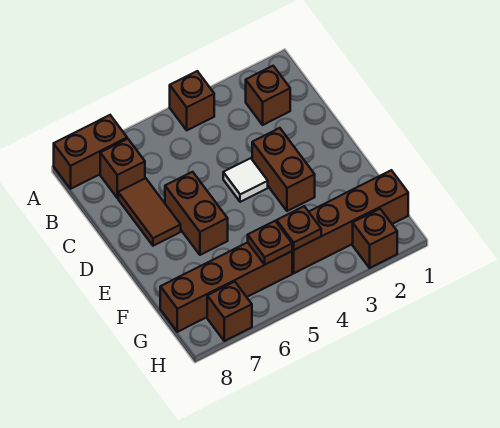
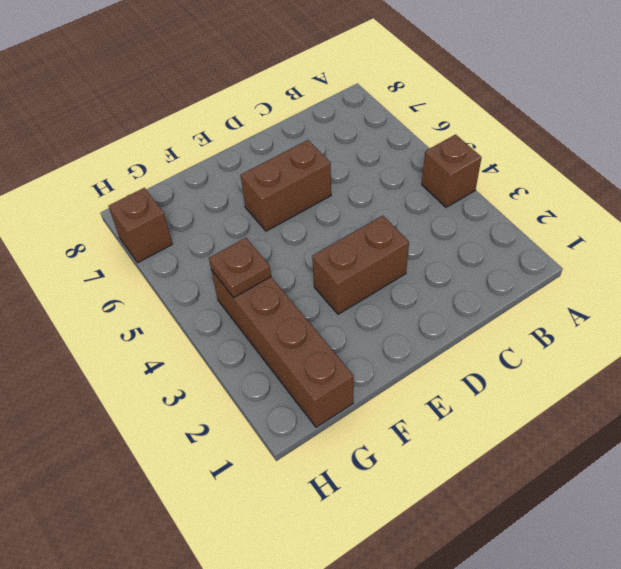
none -> brown brick A7:A8 level 1
none -> brown brick B2 level 1
none -> brown brick B7 level 1

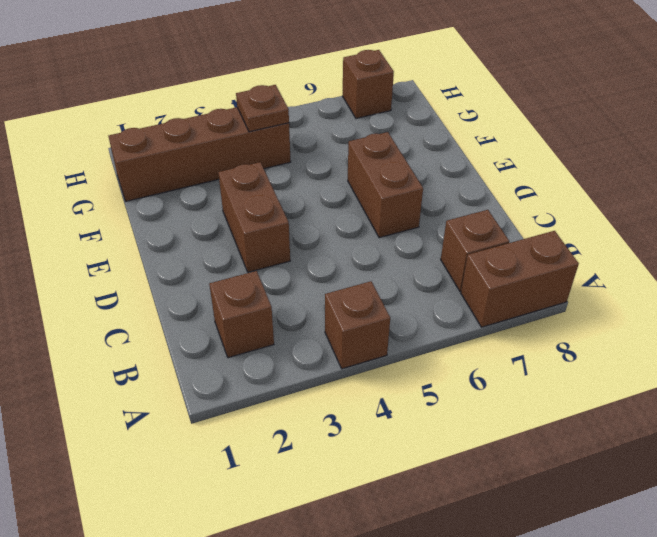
none -> brown tile C7:D7 level 1
none -> white tile D4 level 1
none -> brown brick G5:G8 level 1

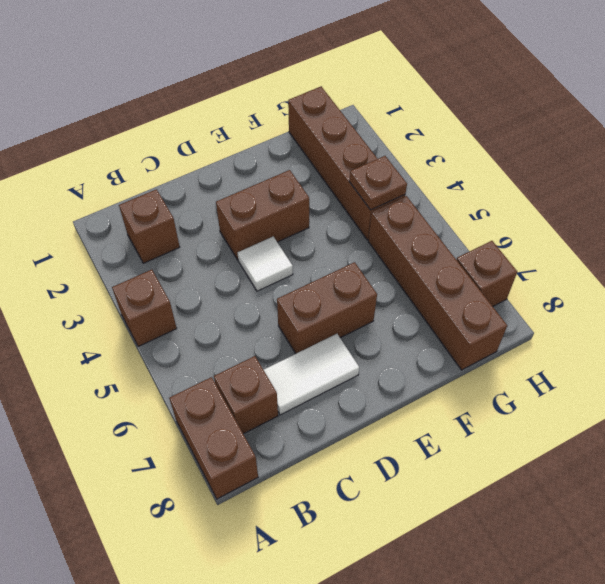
white tile C7:D7 level 1 -> brown tile C7:D7 level 1
none -> brown brick H2 level 1
none -> brown plate G5 level 2

